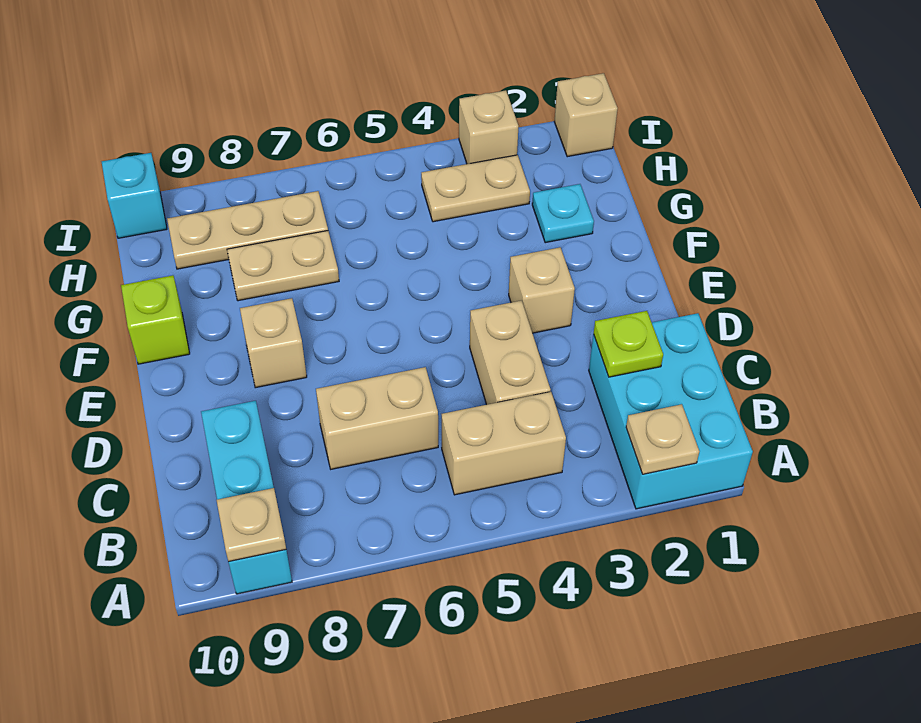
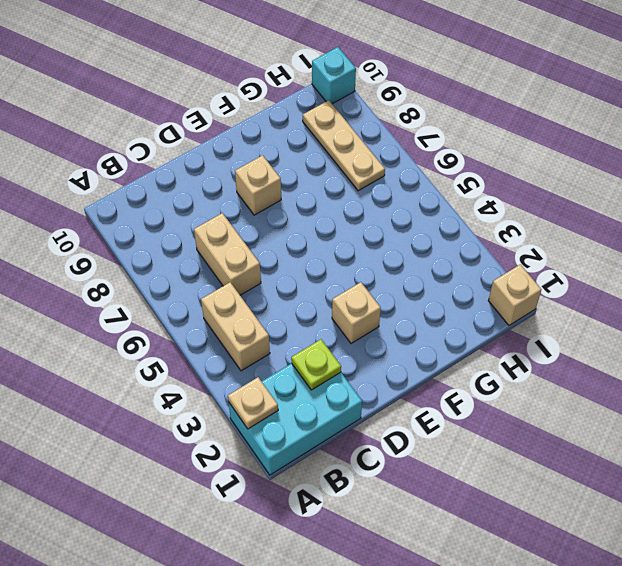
none -> cyan brick A9:C9 level 1
none -> tan brick C4:D4 level 1
none -> lime brick F10 level 1

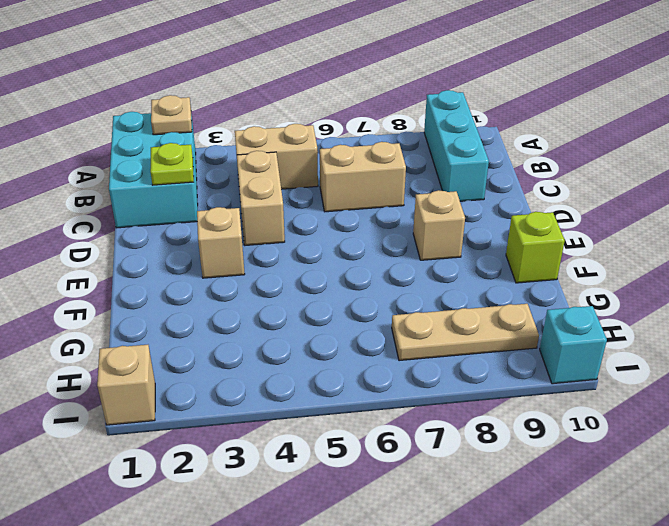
none -> cyan plate G2 level 1
none -> tan plate G7:G8 level 1
none -> tan plate H3:H4 level 1

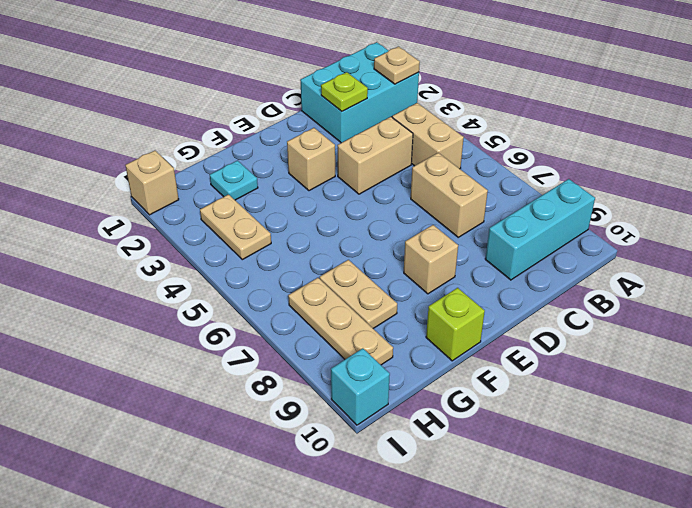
none -> tan brick I3 level 1
none -> tan plate A9 level 2

